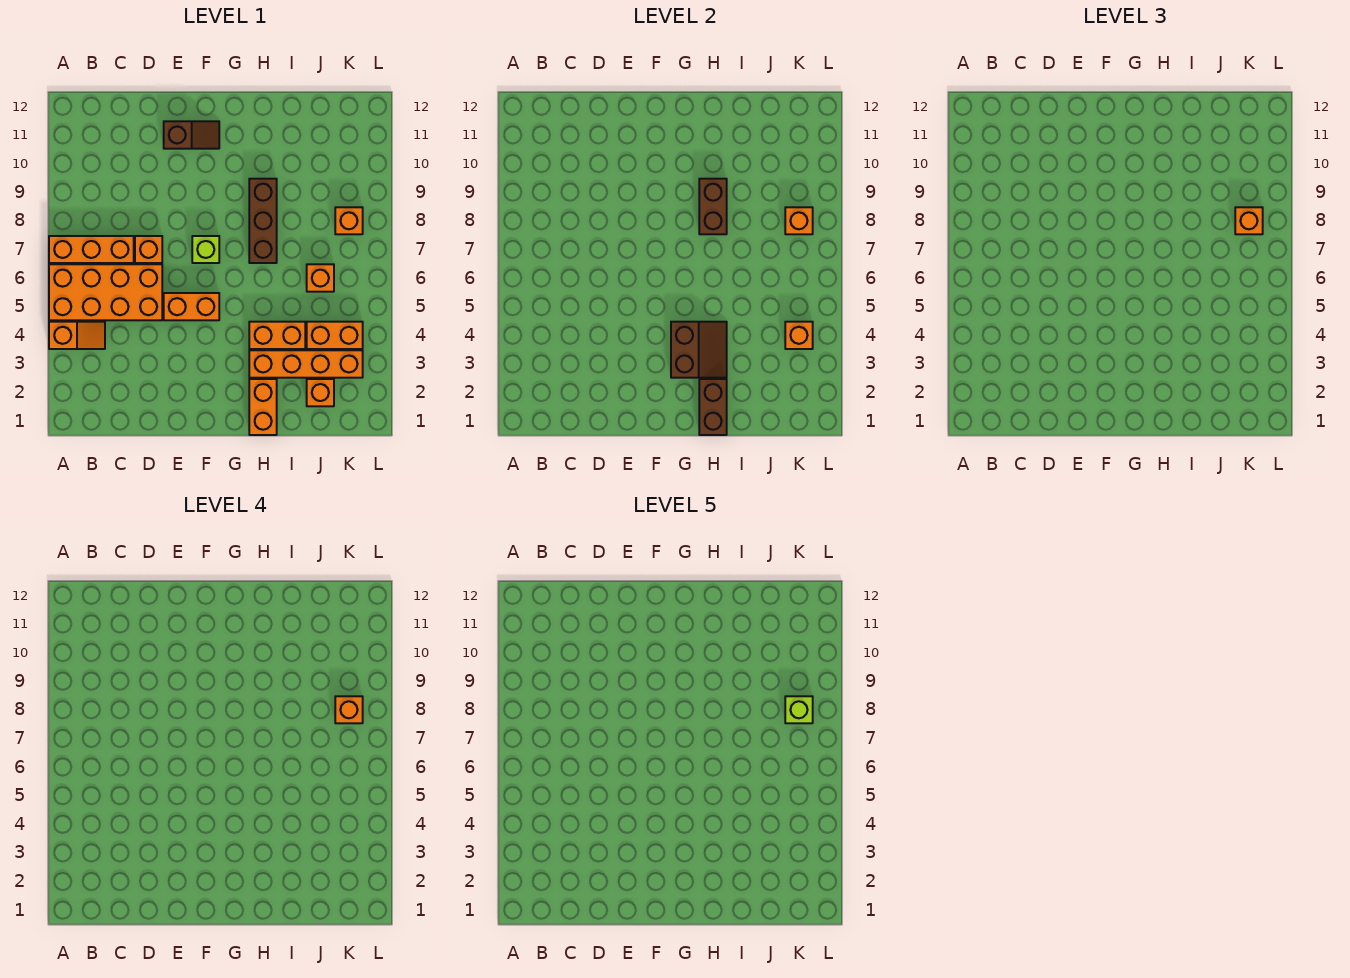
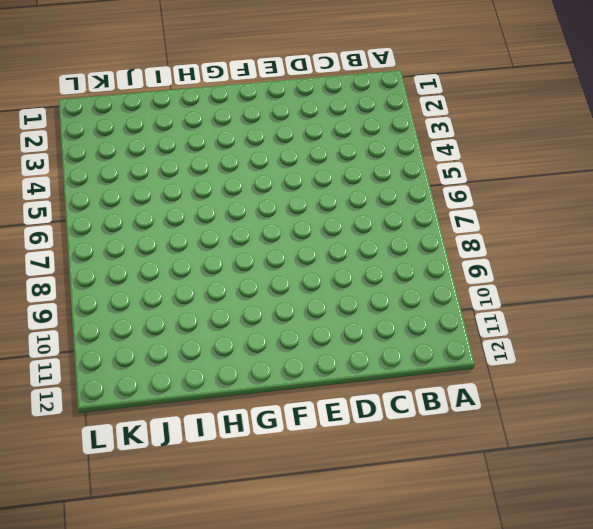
none -> orange slope A4:B4 level 1 top A
none -> orange brick A5:D6 level 1
none -> orange brick A7:C7 level 1

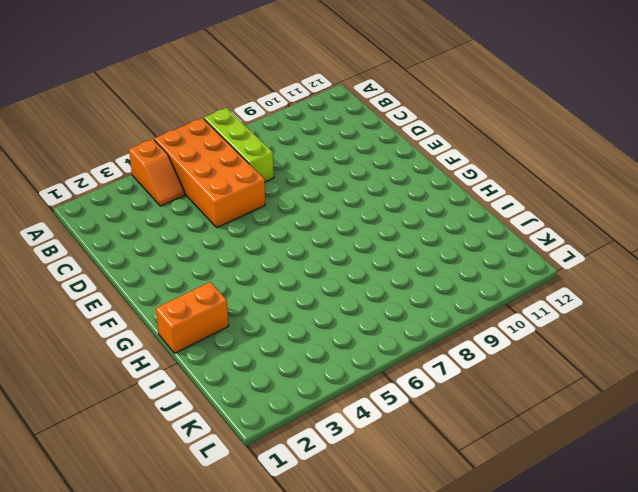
lime brick A7:C7 level 1 -> orange brick A7:C7 level 1
none -> orange brick D7 level 1
none -> orange brick E5:F5 level 1
none -> brown slope E11:F11 level 1 top E

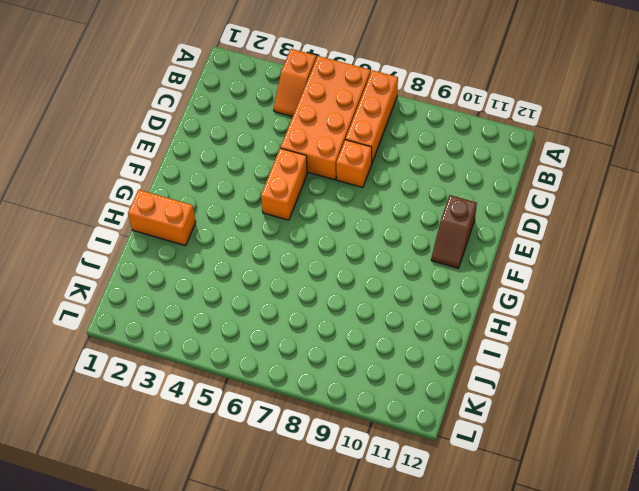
none -> lime brick F7 level 1
none -> orange brick H3:K3 level 1
none -> orange brick H4:I4 level 1

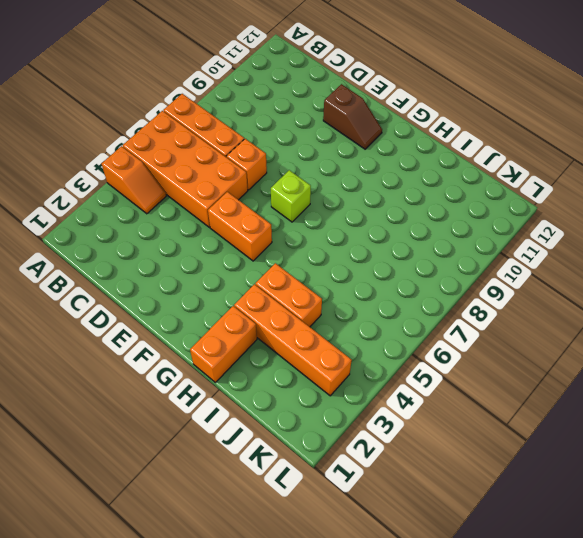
none -> brown brick H7:H9 level 1
none -> orange brick J2 level 1
none -> orange brick J4:K4 level 1

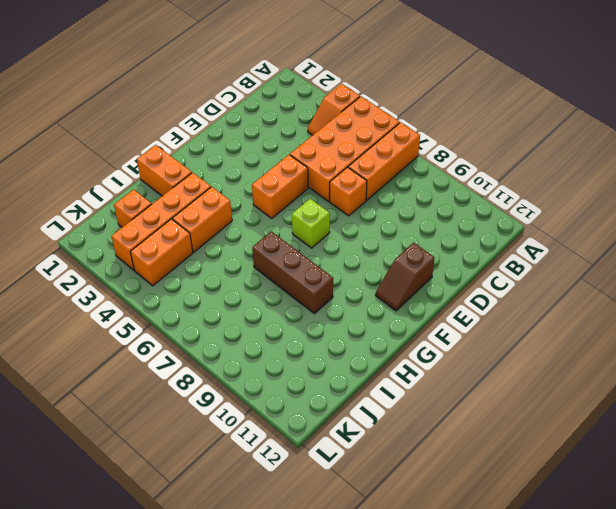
none -> orange brick J6 level 1
none -> orange brick K8 level 1
none -> brown slope G3:H4 level 2 top G

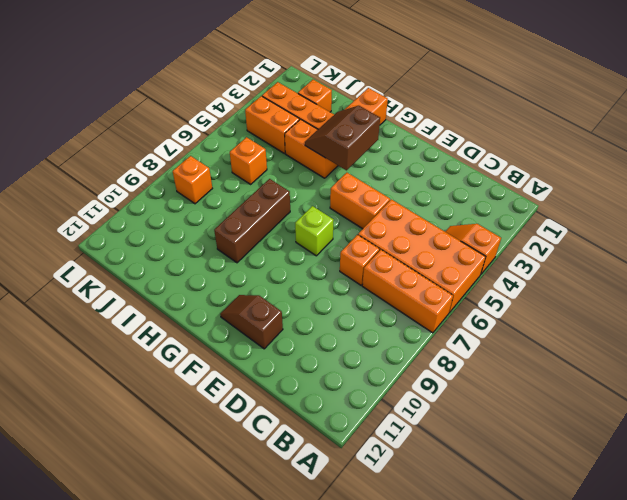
none -> brown brick H1:H2 level 2
none -> brown brick H8:H9 level 2
none -> orange brick K4 level 2

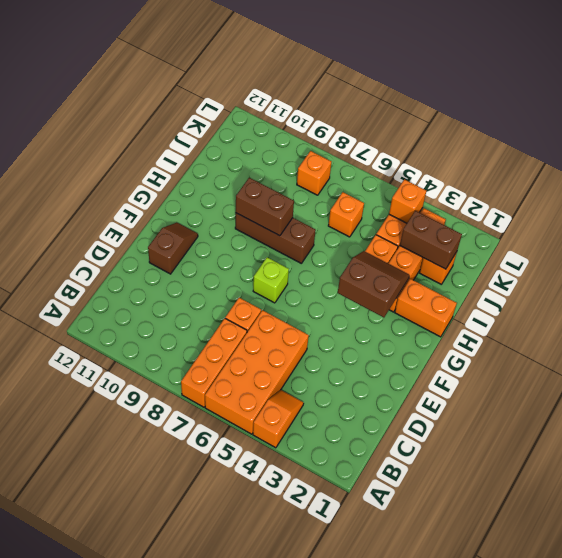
brown brick J2:J3 level 2 -> brown brick H1:H2 level 2
none -> orange brick E5:F5 level 1
none -> orange brick K8 level 2
none -> orange brick K8 level 3

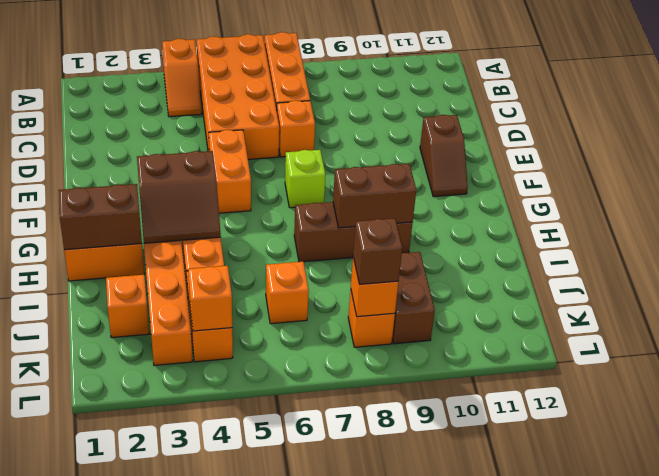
brown brick J9:K9 level 1 -> none
brown brick K8 level 3 -> orange brick K8 level 3
none -> orange brick K8 level 4
none -> lime brick K8 level 5

